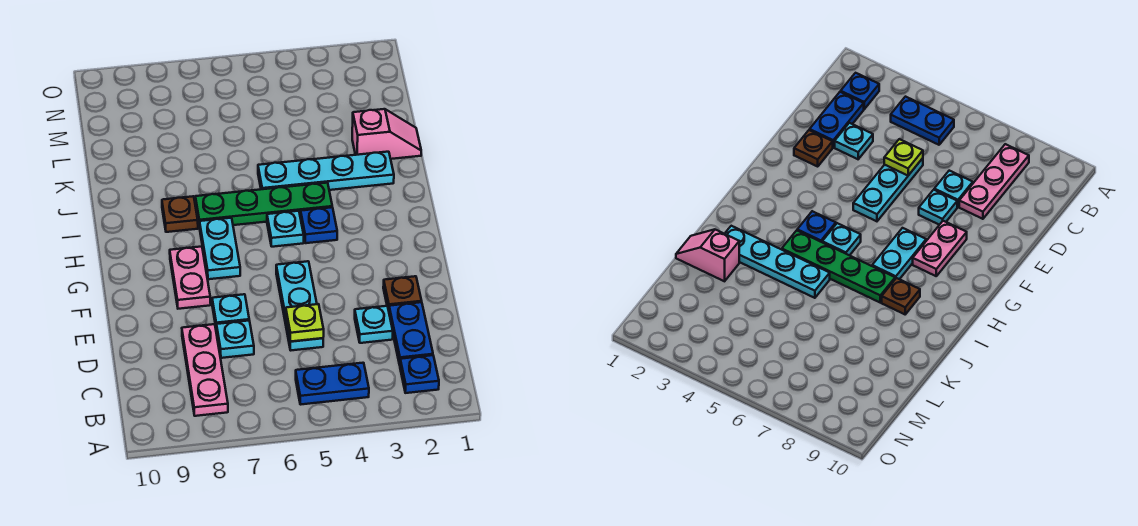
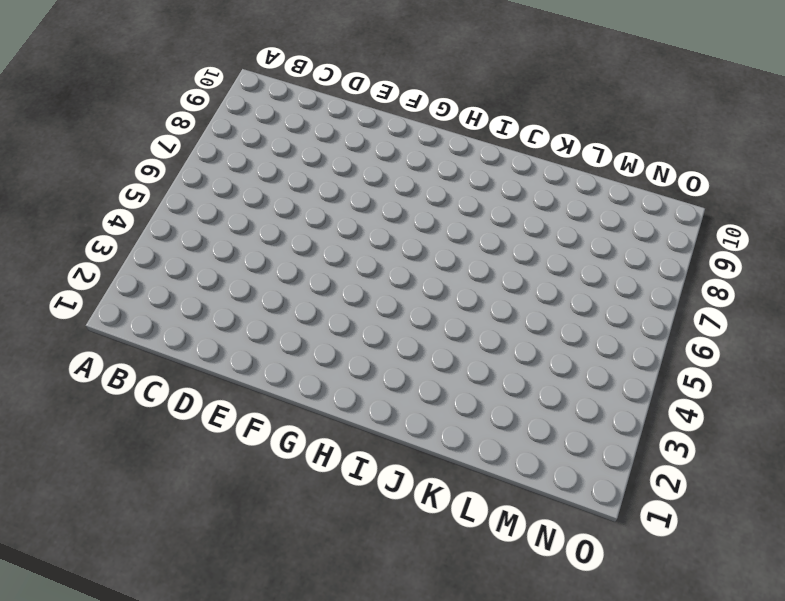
none -> blue plate B2 level 1
none -> blue plate B4:B5 level 1
none -> pink plate B8:D8 level 1

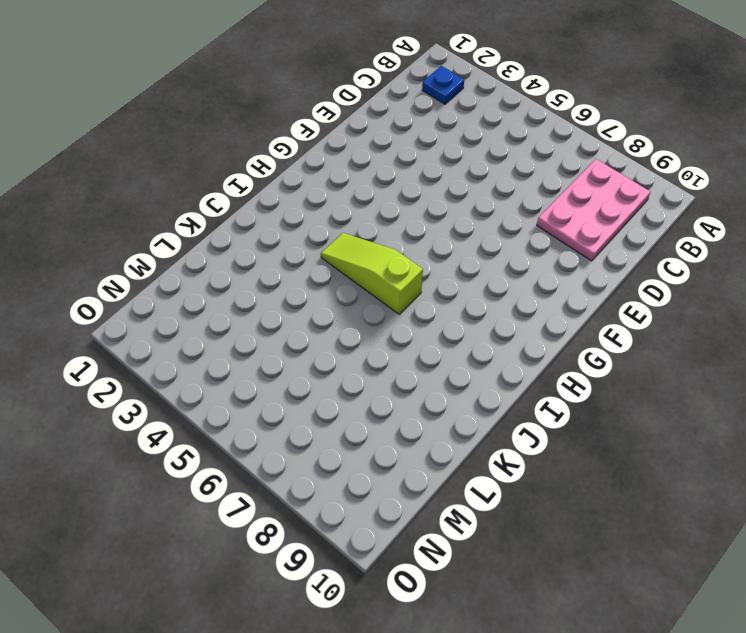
pink plate B8:D9 level 1 -> pink plate B8:D8 level 1
lime slope I4:I6 level 1 top 6 -> green plate I4:I7 level 1
none -> blue plate B4:B5 level 1
none -> blue plate C2:D2 level 1
none -> cyan plate D3 level 1

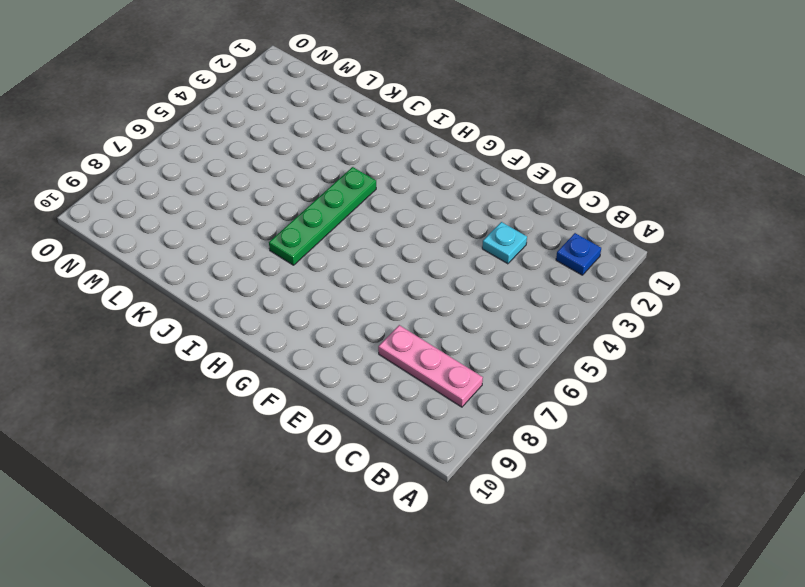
none -> blue plate B4:B5 level 1
none -> blue plate C2:D2 level 1
none -> cyan plate D5:F5 level 1

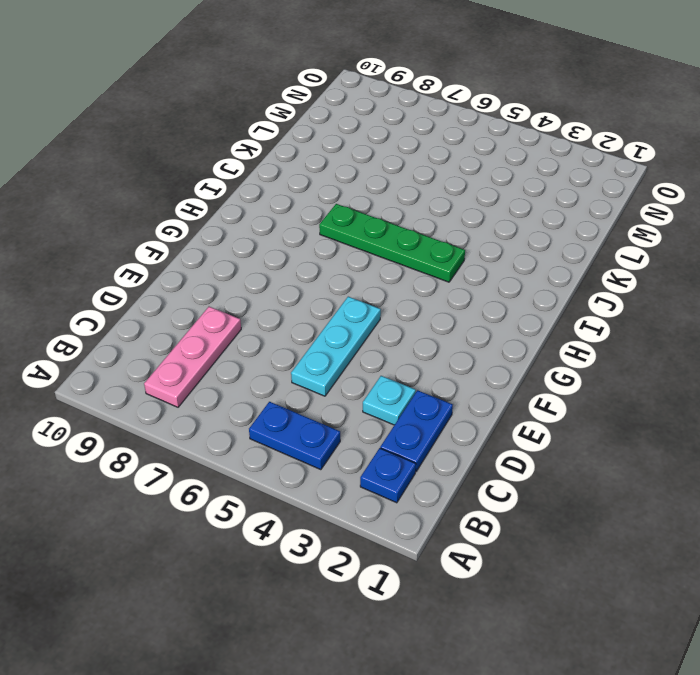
none -> cyan plate D7 level 1
none -> brown plate E2 level 1
none -> cyan plate E7 level 1

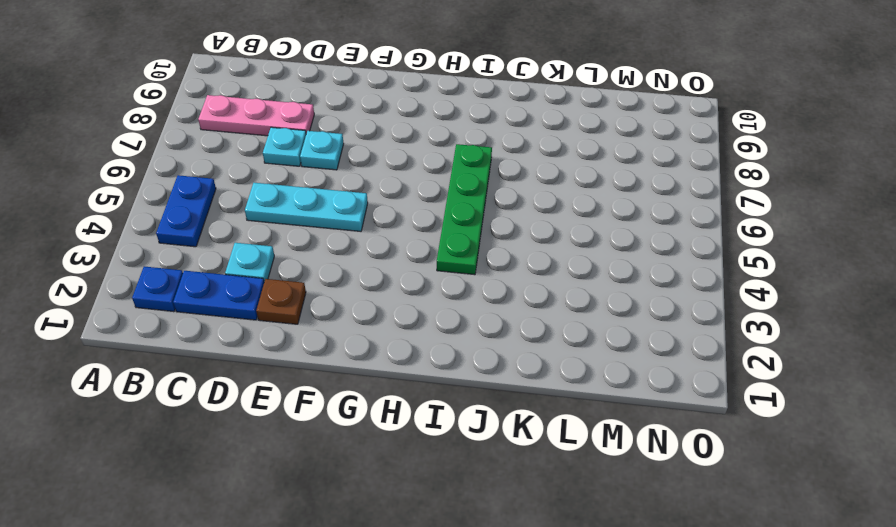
none -> pink plate F8:G8 level 1
none -> cyan plate G7:H7 level 1
none -> blue plate H4 level 1

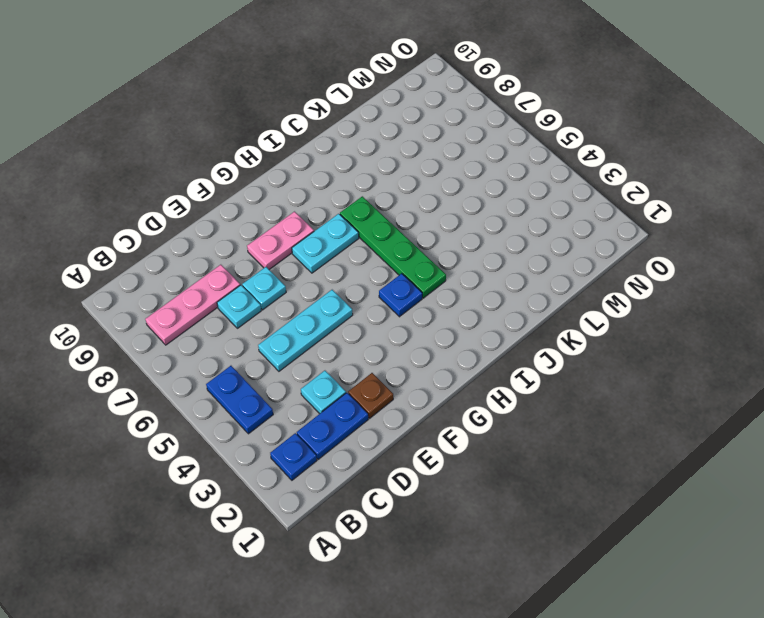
none -> cyan plate H5 level 1
none -> brown plate I8 level 1
none -> cyan plate J2:J5 level 1

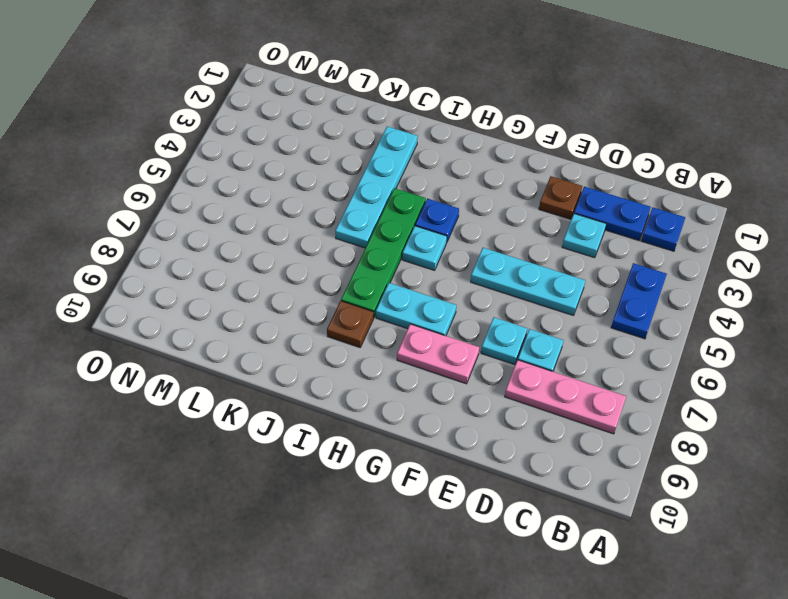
none -> pink slope K1:K2 level 1 top 2
none -> lime plate D5 level 2

